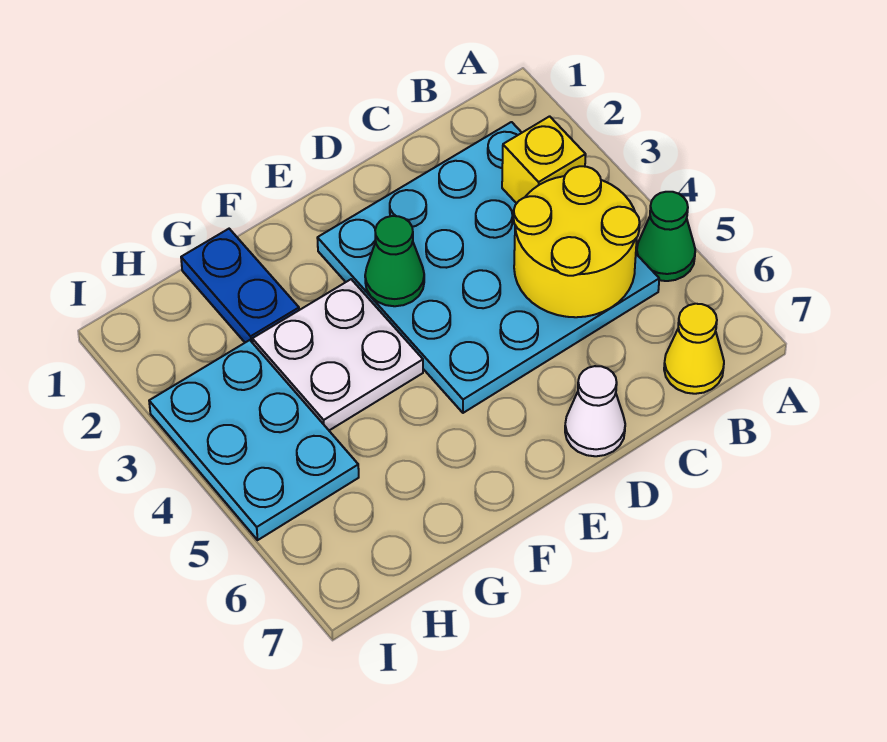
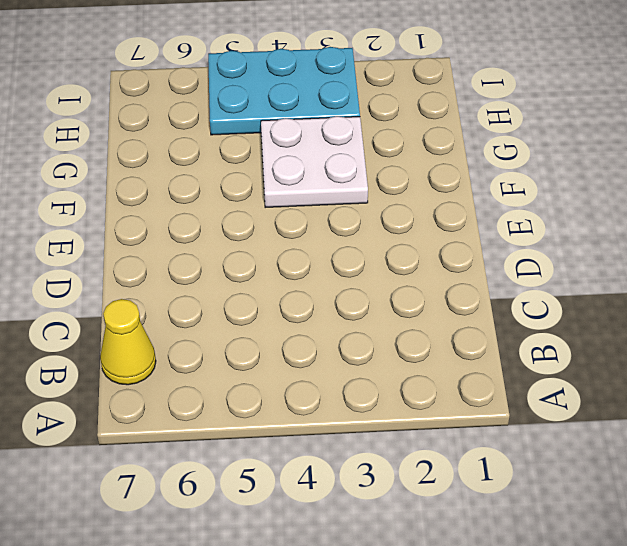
none -> green cone A5 level 1
none -> cyan plate B2:E5 level 1

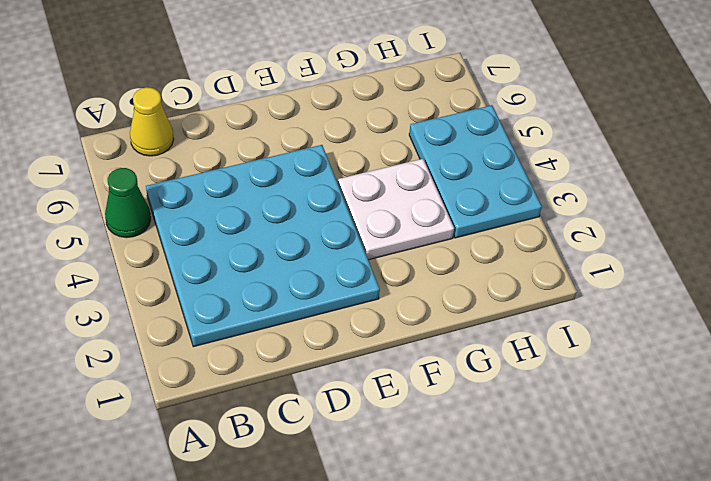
none -> white cone D7 level 1
none -> blue plate G1:G2 level 1

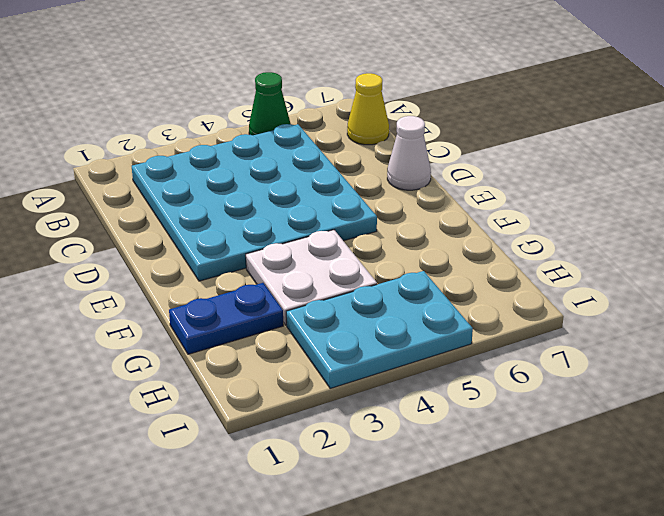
none -> yellow brick B3 level 2
none -> yellow round brick B4:C5 level 2

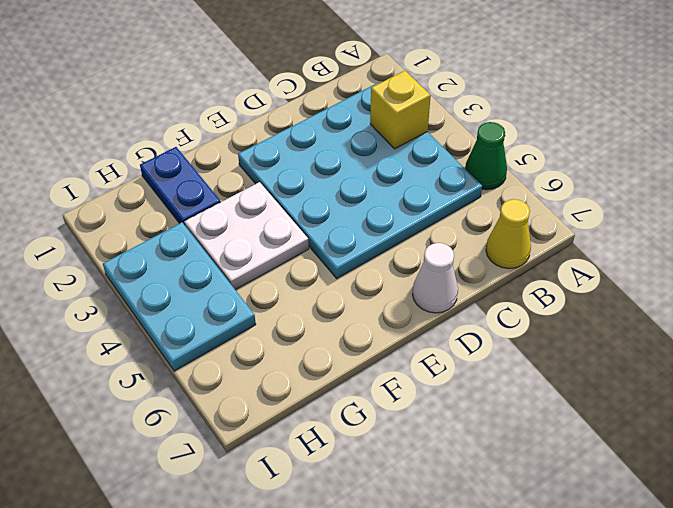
none -> yellow round brick B4:C5 level 2
none -> green cone E3 level 2

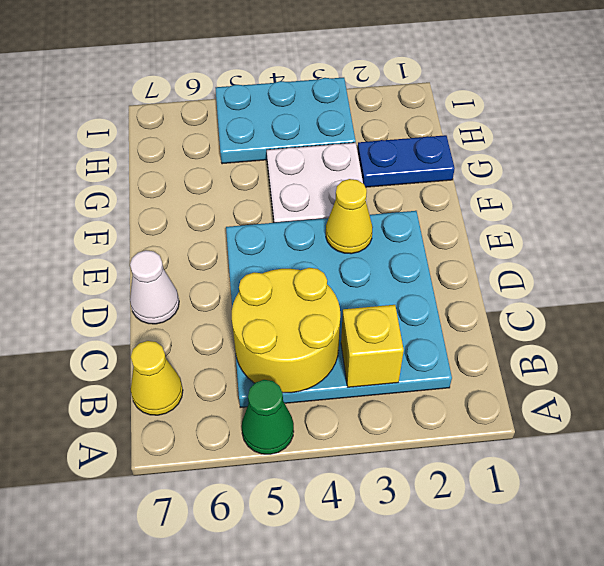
yellow cone E3 level 2 -> green cone E3 level 2

